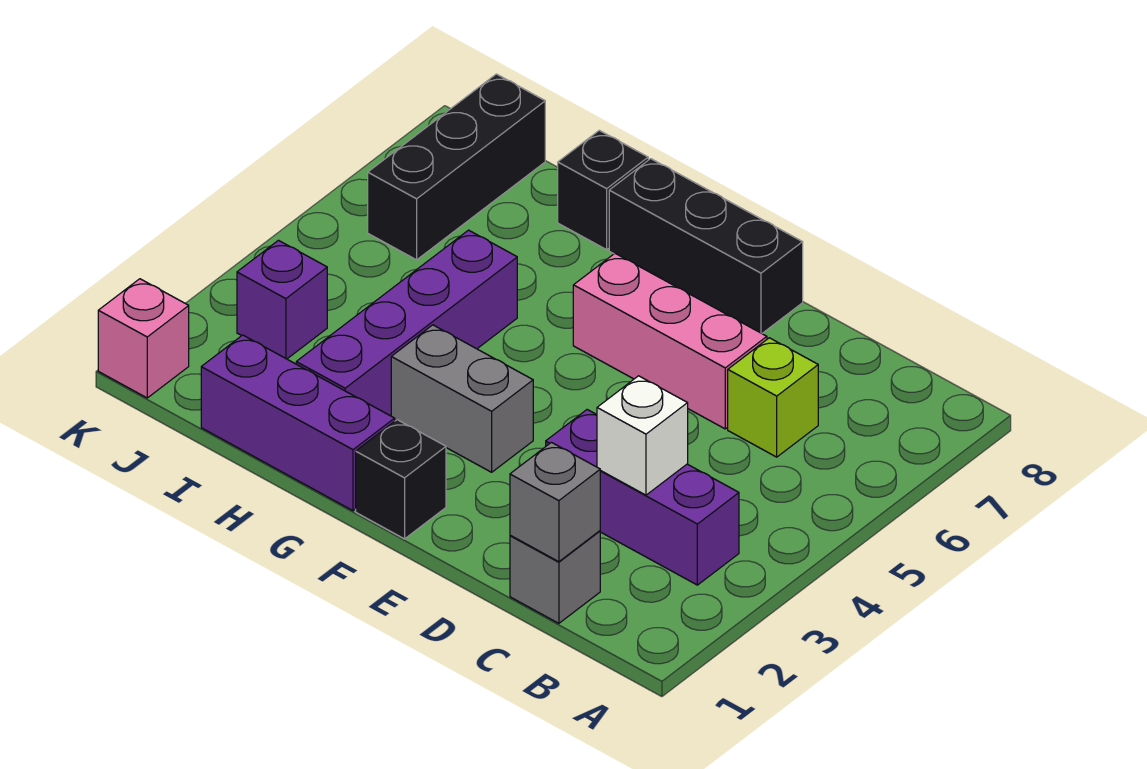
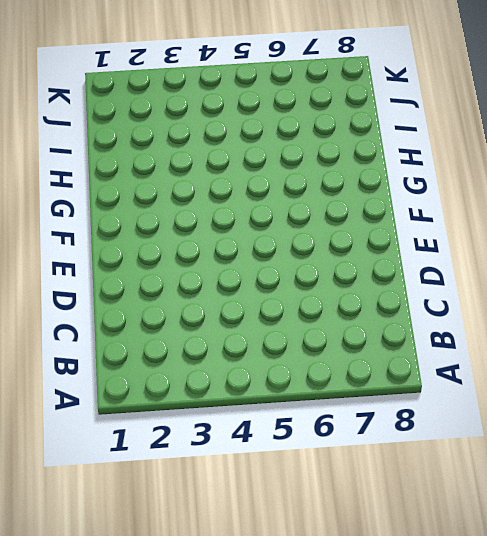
none -> purple brick B3:D3 level 1
none -> grey brick C1 level 1
none -> lime brick C6 level 1

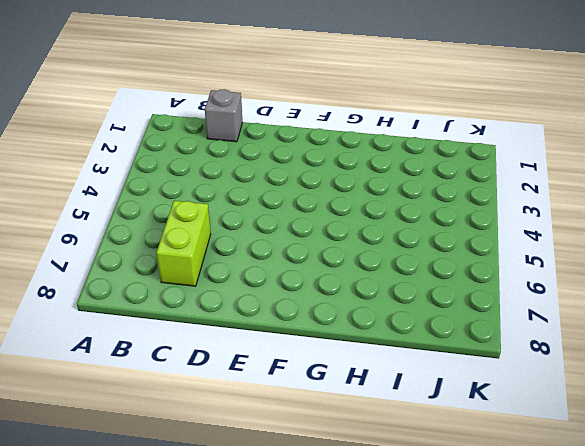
lime brick C6:C7 level 1 -> lime brick C6 level 1
none -> purple brick B3:D3 level 1
none -> pink brick D6:F6 level 1
none -> black brick E8:G8 level 1

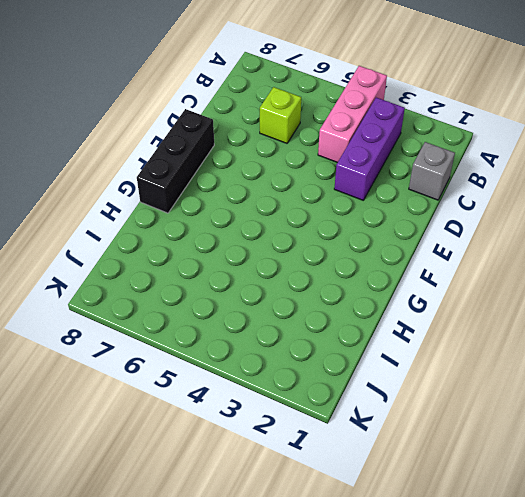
pink brick A4:C4 level 1 -> pink brick D6:F6 level 1
none -> black brick F1 level 1
none -> grey brick F3:G3 level 1
none -> purple brick G1:I1 level 1

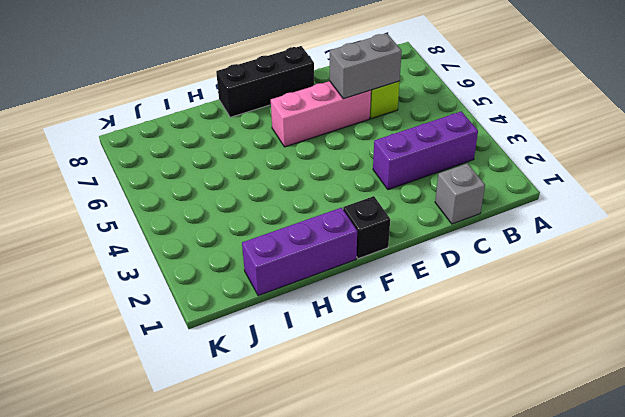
grey brick C6:D6 level 2 -> grey brick F3:G3 level 1
none -> purple brick H2:H5 level 1
none -> black brick H8 level 1
none -> purple brick J3 level 1

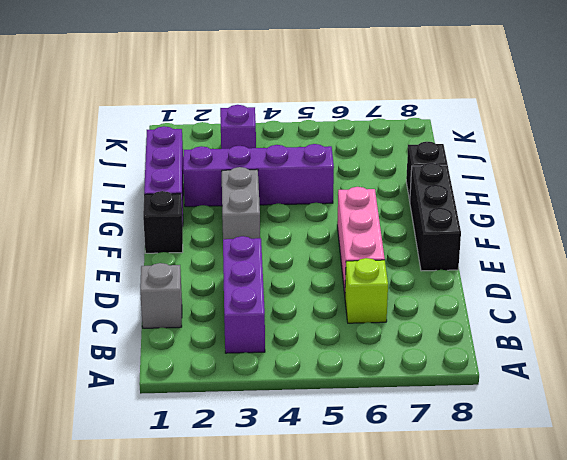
none -> black brick J6:J8 level 1
none -> pink brick K1 level 1
none -> grey brick C1 level 2

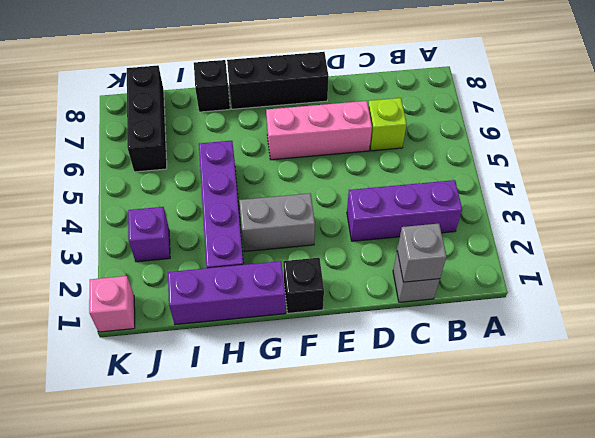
none -> white brick C3 level 2

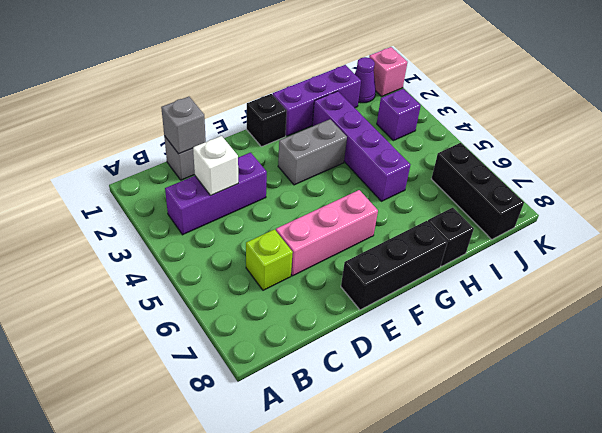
purple cone J1 level 1 -> none

